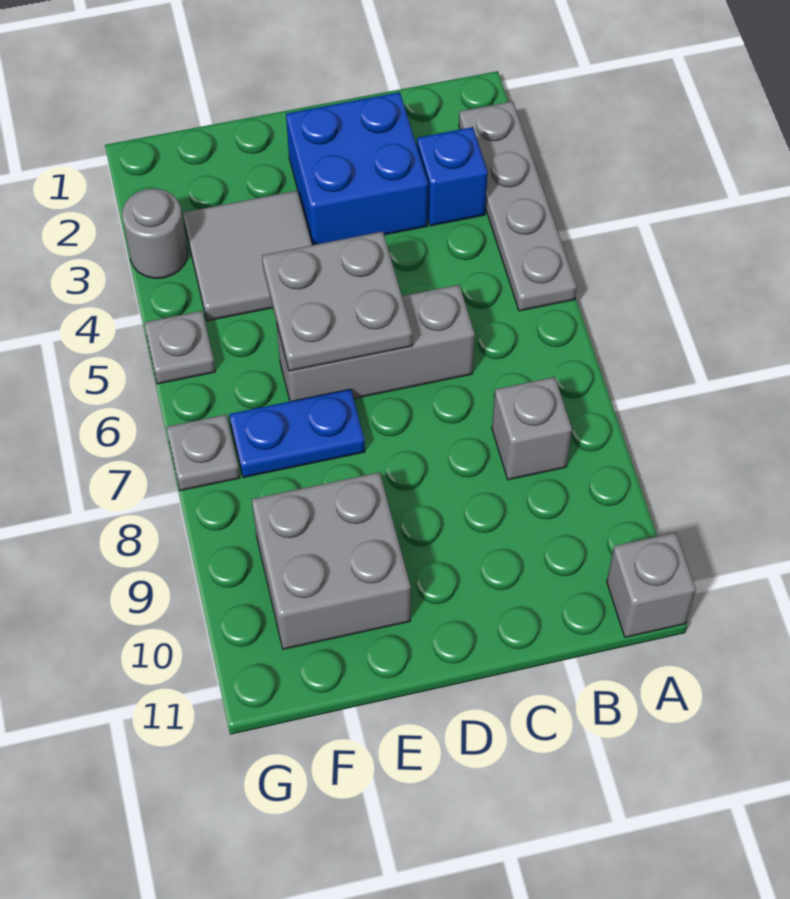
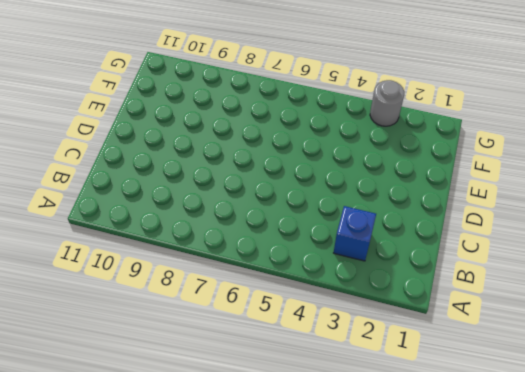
none -> grey plate A2:A5 level 1
none -> grey brick A11 level 1
none -> grey brick B8 level 1

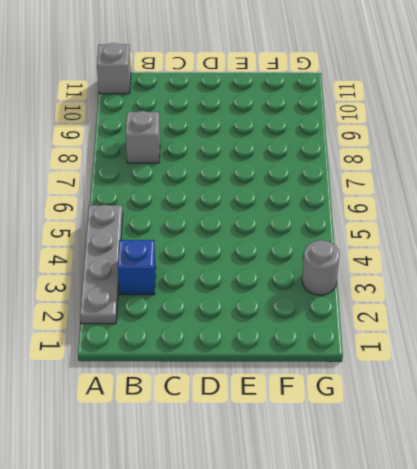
none -> blue brick C2:D3 level 1
none -> grey brick C6:E6 level 1
none -> grey tile E3:F4 level 1

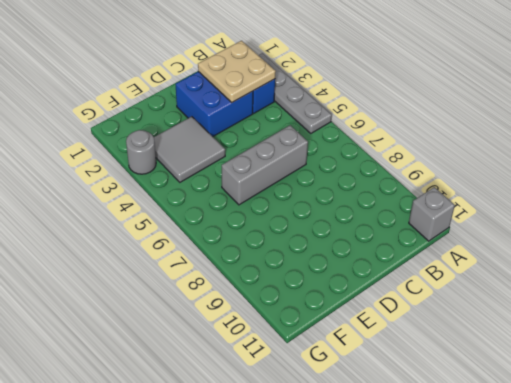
tan plate B2:C3 level 2 -> none
none -> grey brick B8 level 1
none -> blue plate E7:F7 level 1
none -> grey brick E9:F10 level 1

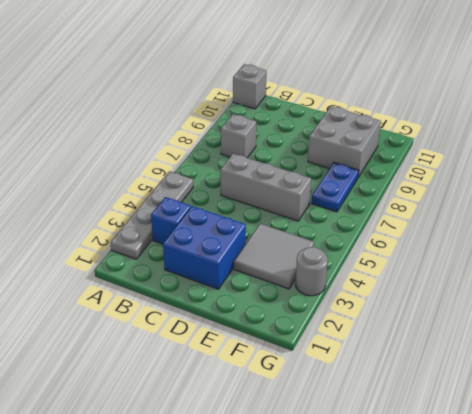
blue plate F7:F8 level 1 -> blue plate E7:F7 level 1
none -> grey plate G5 level 1
none -> grey plate G7 level 1
none -> grey plate D5:E6 level 2

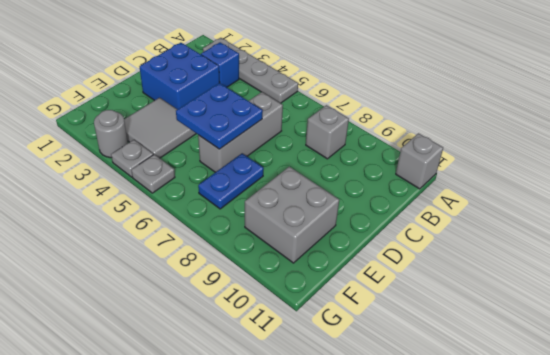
blue plate D5:E6 level 2 -> grey plate D5:E6 level 2
grey plate G4 level 1 -> grey plate G7 level 1

